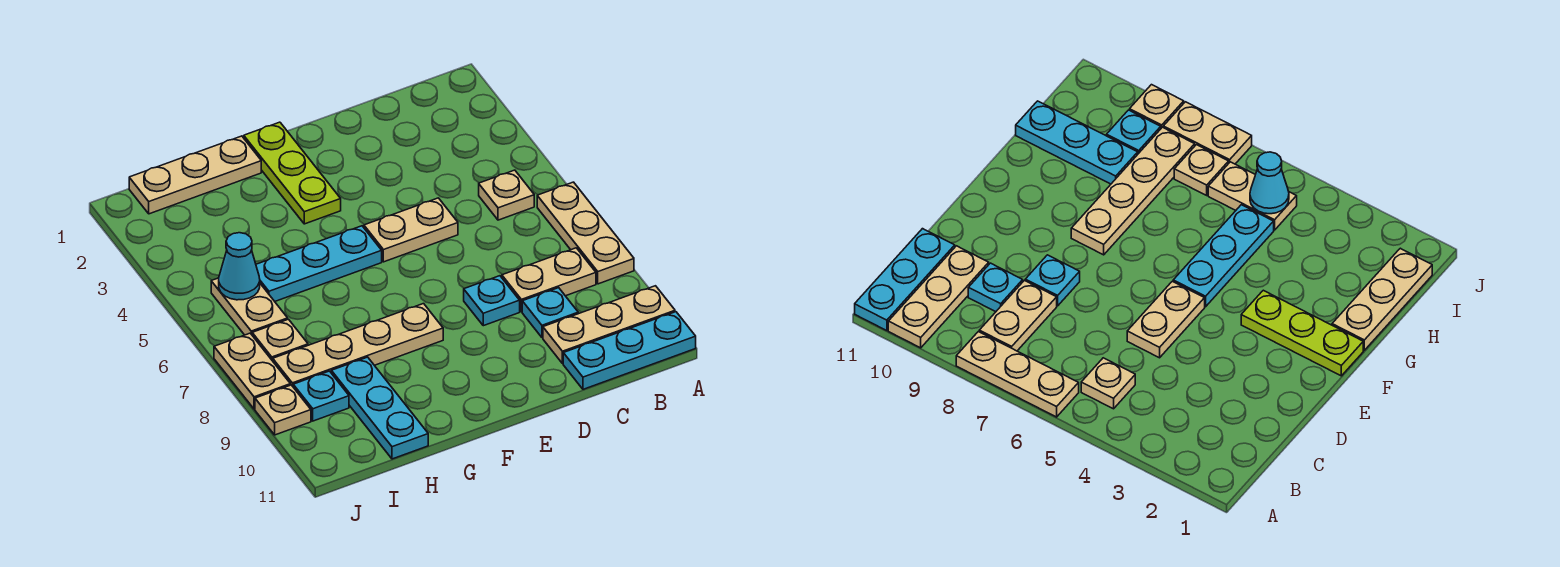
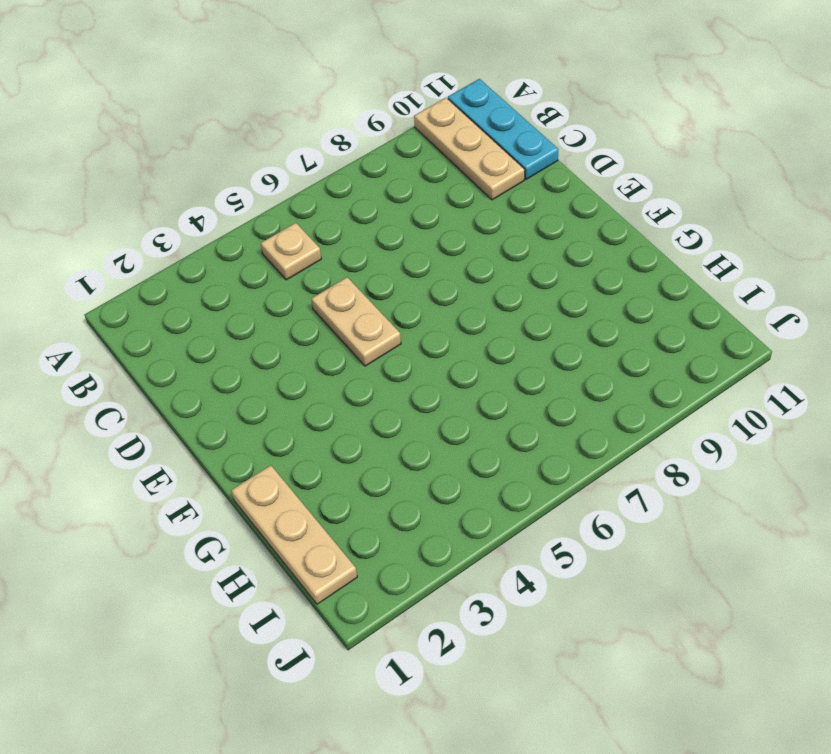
none -> tan plate A6:A8 level 1
none -> tan plate B8:C8 level 1
none -> cyan plate C9 level 1

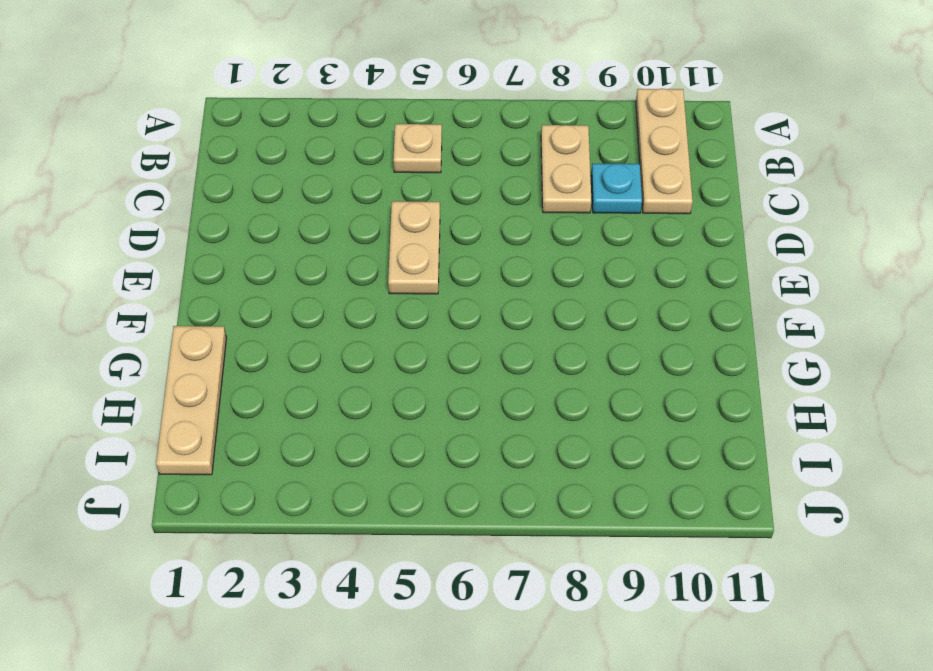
none -> tan plate A6:A8 level 1
none -> cyan plate A11:C11 level 1
none -> cyan plate D8 level 1

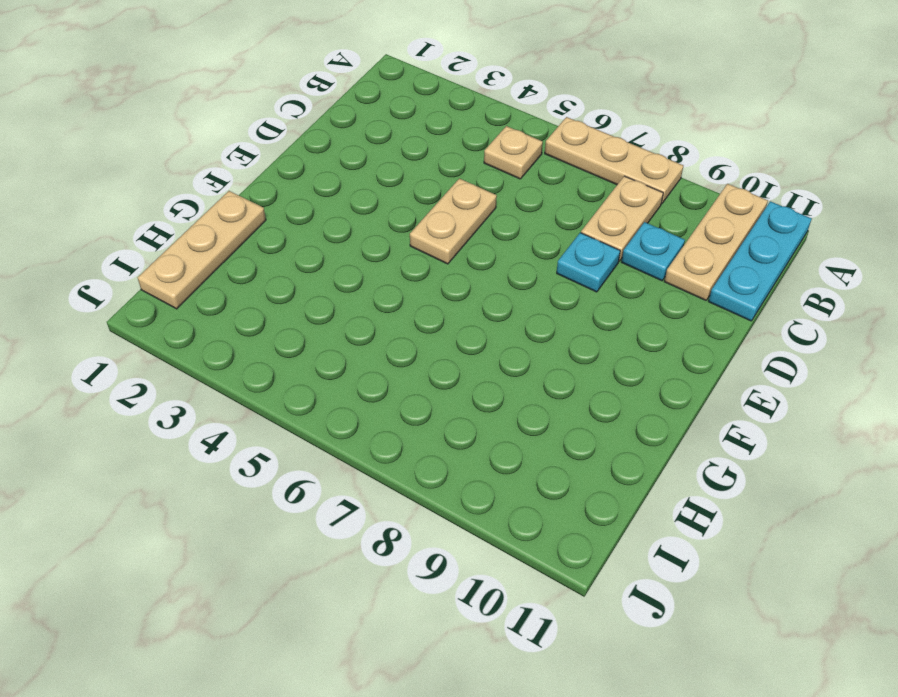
none -> lime plate F1:F3 level 1
none -> cyan plate F5:H5 level 1
none -> tan plate F8:I8 level 1

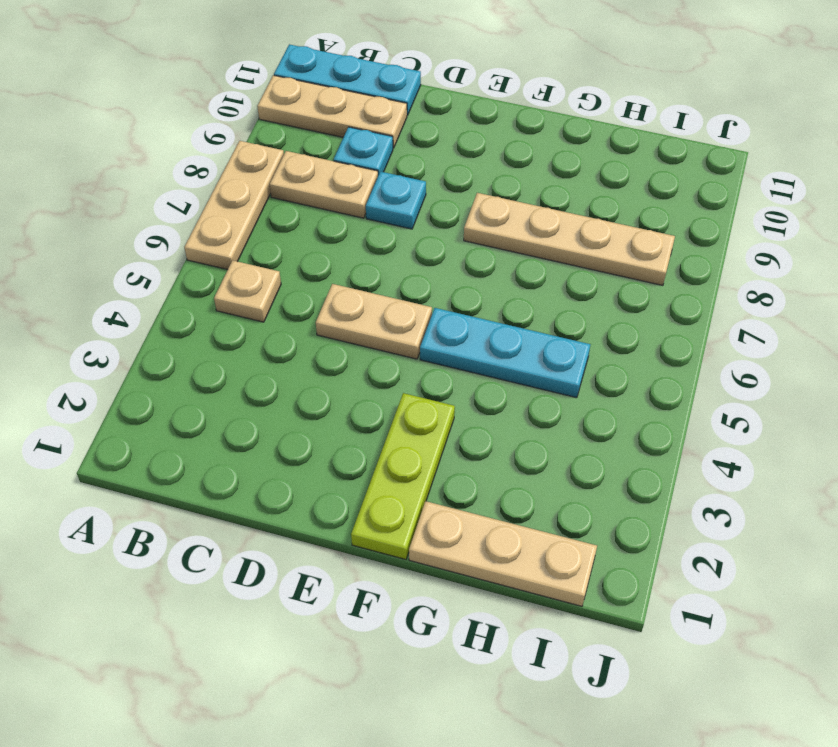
none -> cyan plate H9:H11 level 1
none -> tan plate I5:I6 level 1
none -> tan plate I7 level 1

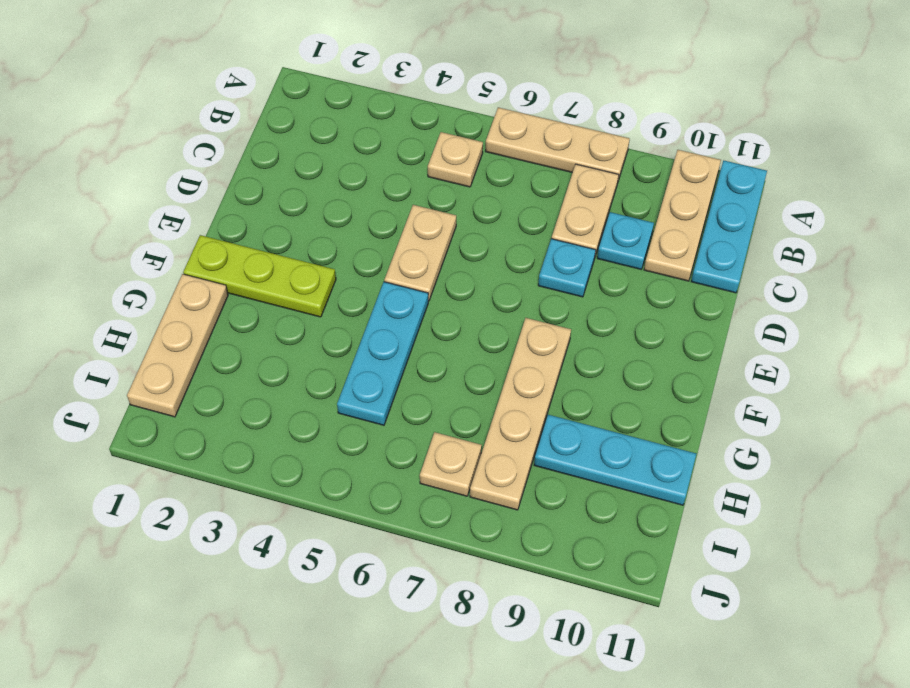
none -> tan plate I5:I6 level 1
none -> cyan plate I9 level 1
none -> tan plate J7:J8 level 1

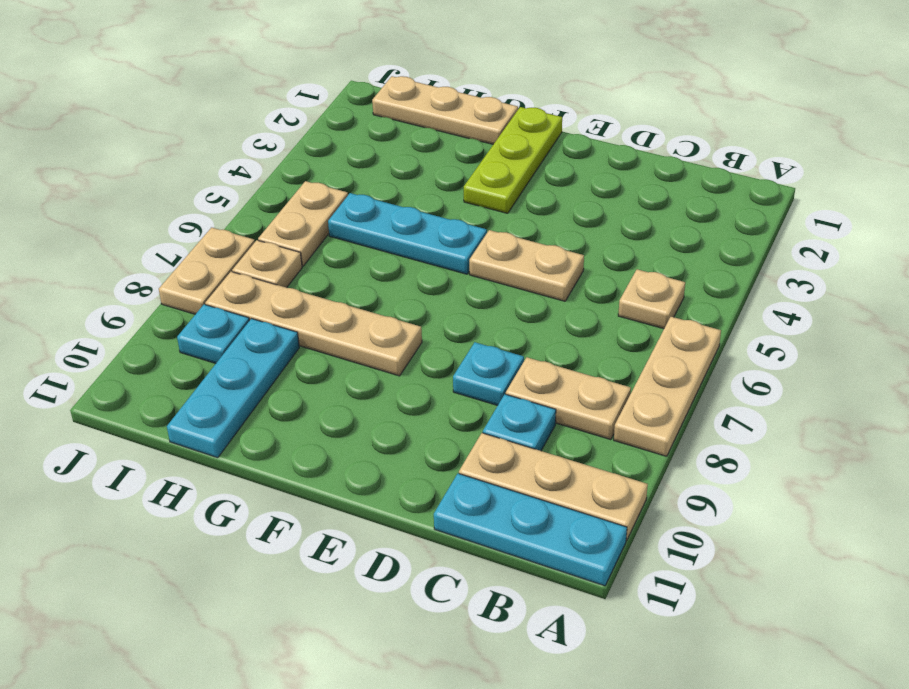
none -> tan plate J9 level 1
none -> cyan cone I5 level 2

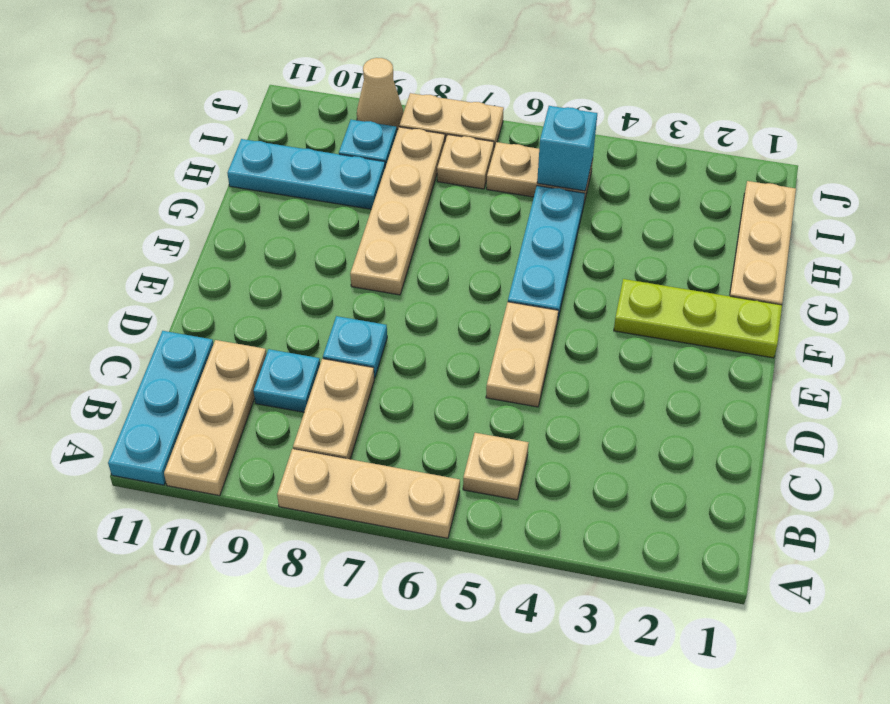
cyan brick I5 level 2 -> cyan cone I5 level 2
tan cone J9 level 1 -> tan plate J9 level 1

